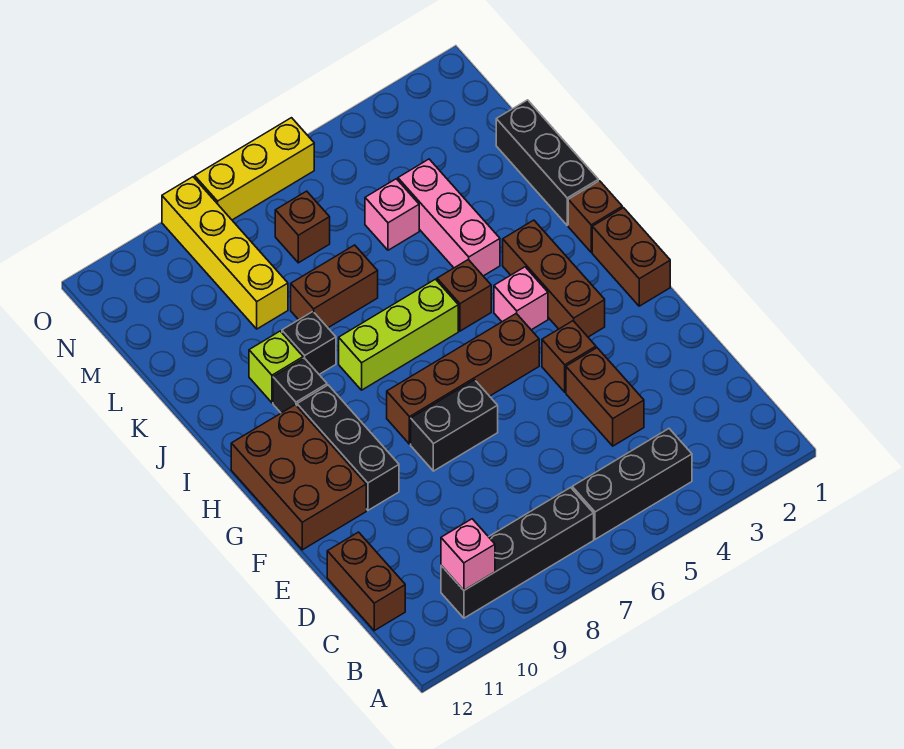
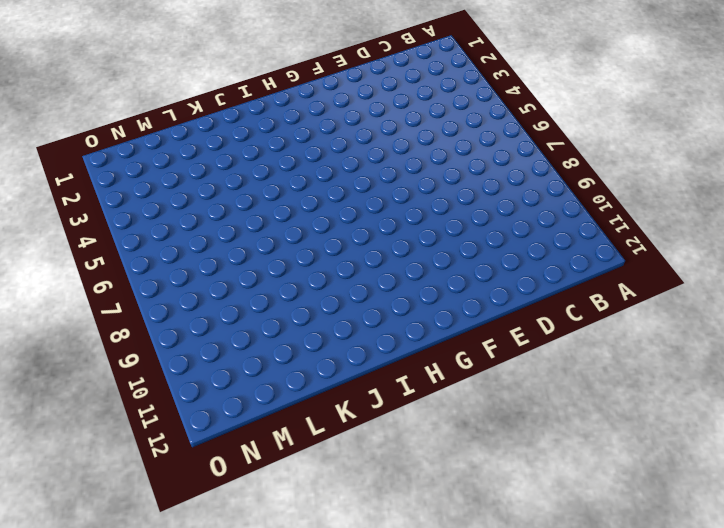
none -> black brick B4:B6 level 1
none -> black brick B7:B10 level 1
none -> brown brick C12:D12 level 1

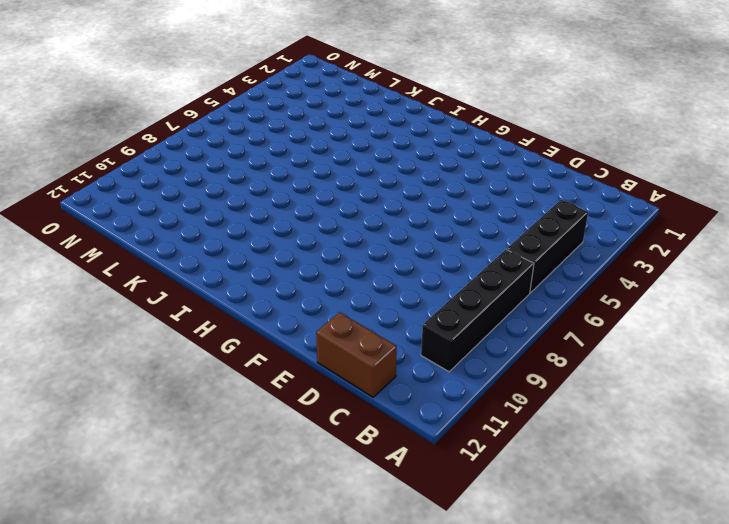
none -> brown brick D4:E4 level 1
none -> brown brick F4 level 1
none -> black brick F7:F8 level 1

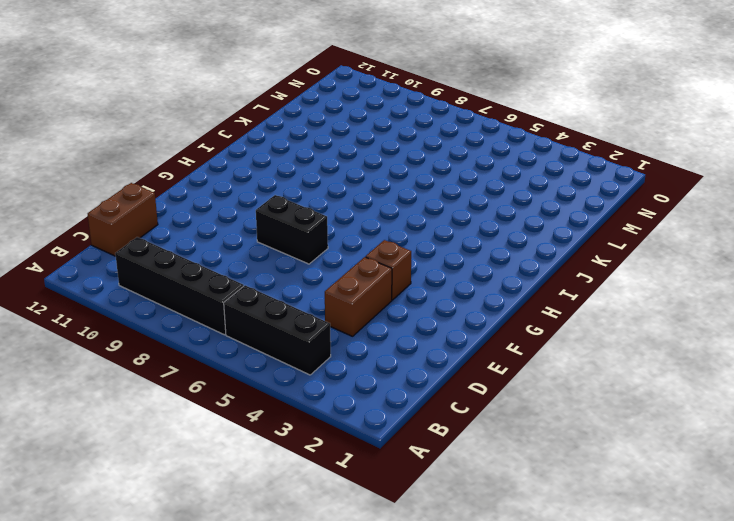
none -> black brick F10:H10 level 1
none -> brown brick F11:H12 level 1
none -> brown brick G1:H1 level 1

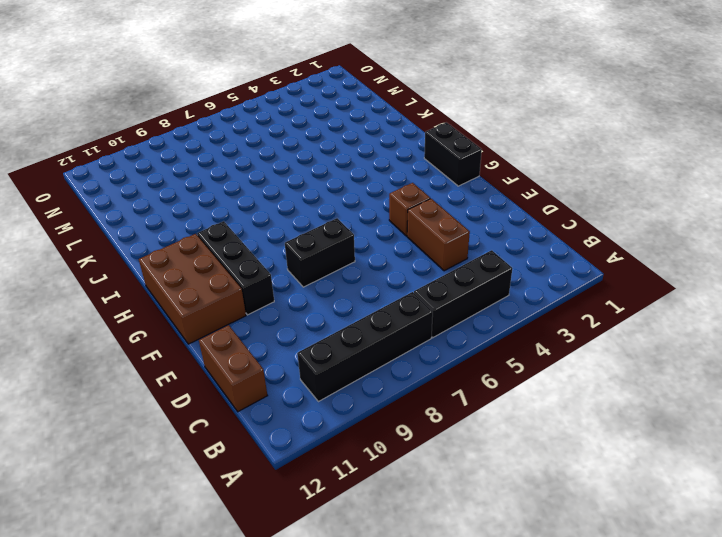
black brick G1:H1 level 1 -> brown brick G1:H1 level 1
none -> brown brick G3:I3 level 1
none -> brown brick G5:G8 level 1
none -> pink brick H4 level 1

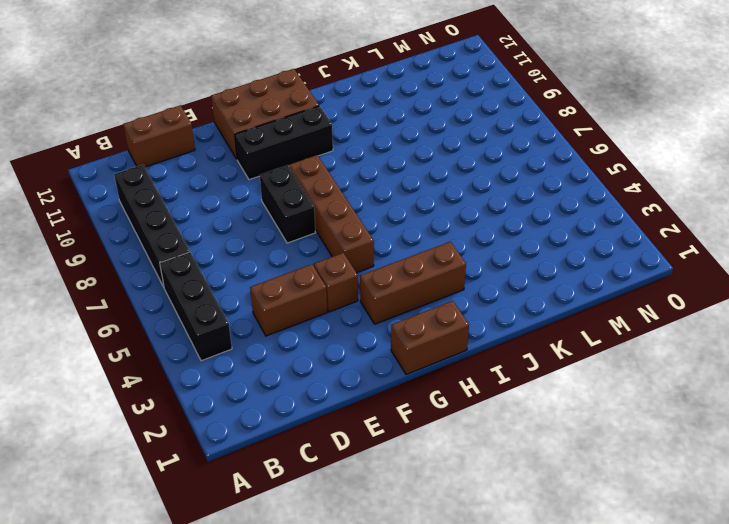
none -> pink brick H4 level 1
none -> brown brick I1 level 1
none -> brown brick I5 level 1

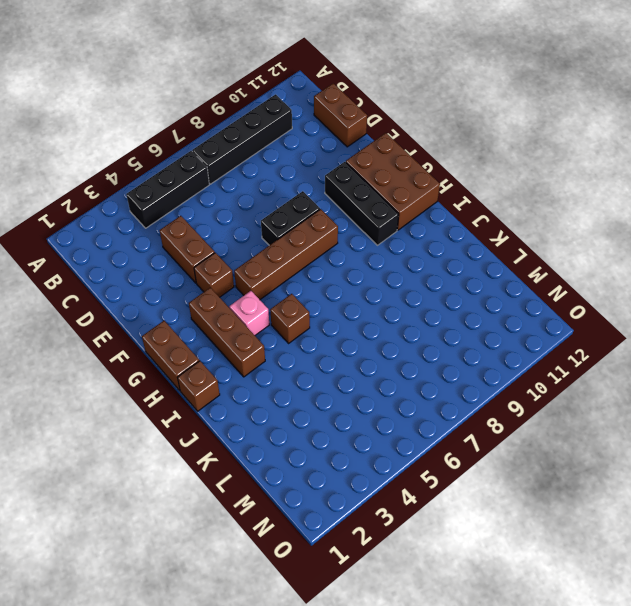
none -> lime brick I6:I8 level 1
none -> black brick I10 level 1
none -> black brick J1:L1 level 1

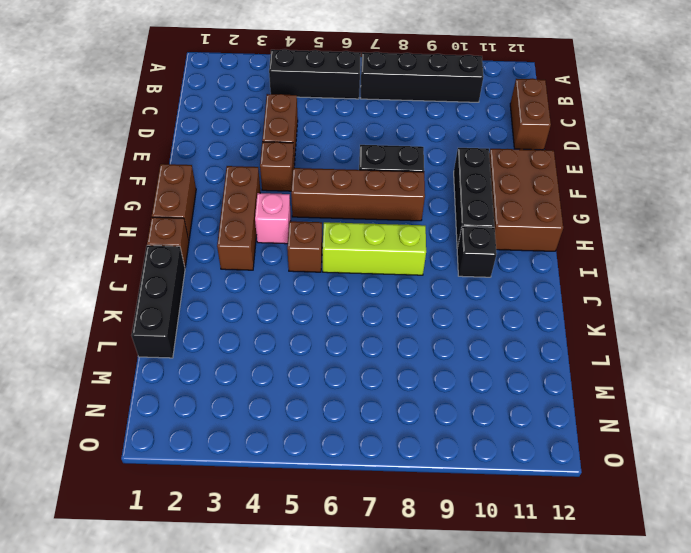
none -> pink brick J4:L4 level 1
none -> black brick J9 level 1
none -> lime brick J10 level 1

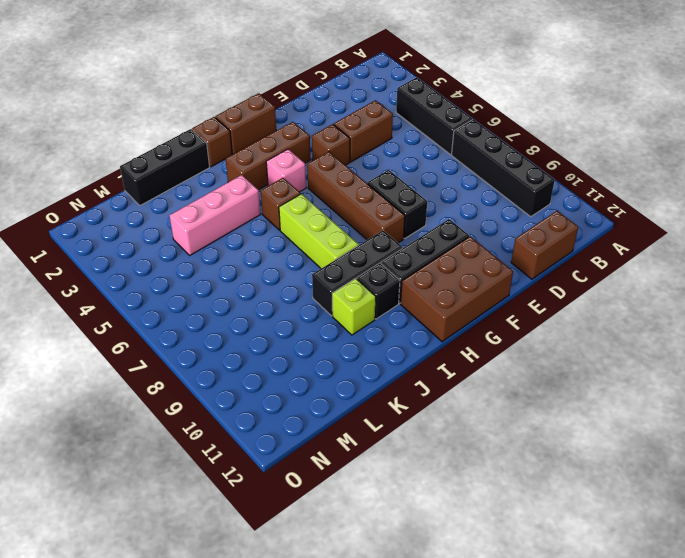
black brick H9:J9 level 1 -> black brick J9 level 1
none -> brown brick K7:K8 level 1
none -> pink brick L5 level 1
none -> yellow brick L9:O9 level 1

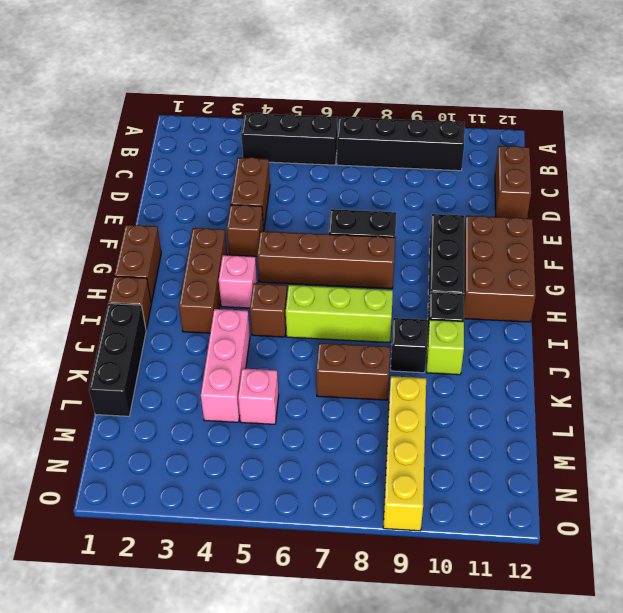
none -> brown brick M7 level 1
none -> yellow brick O6:O8 level 1
none -> pink brick B10 level 2

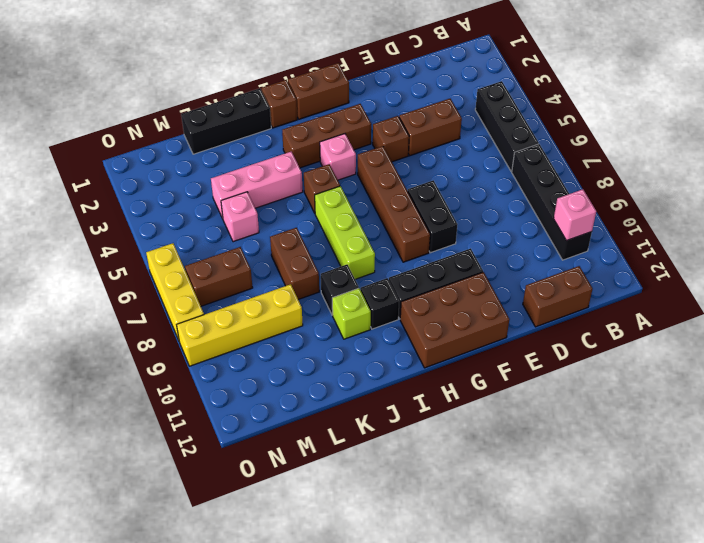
brown brick M7:N7 level 1 -> brown brick M7 level 1

